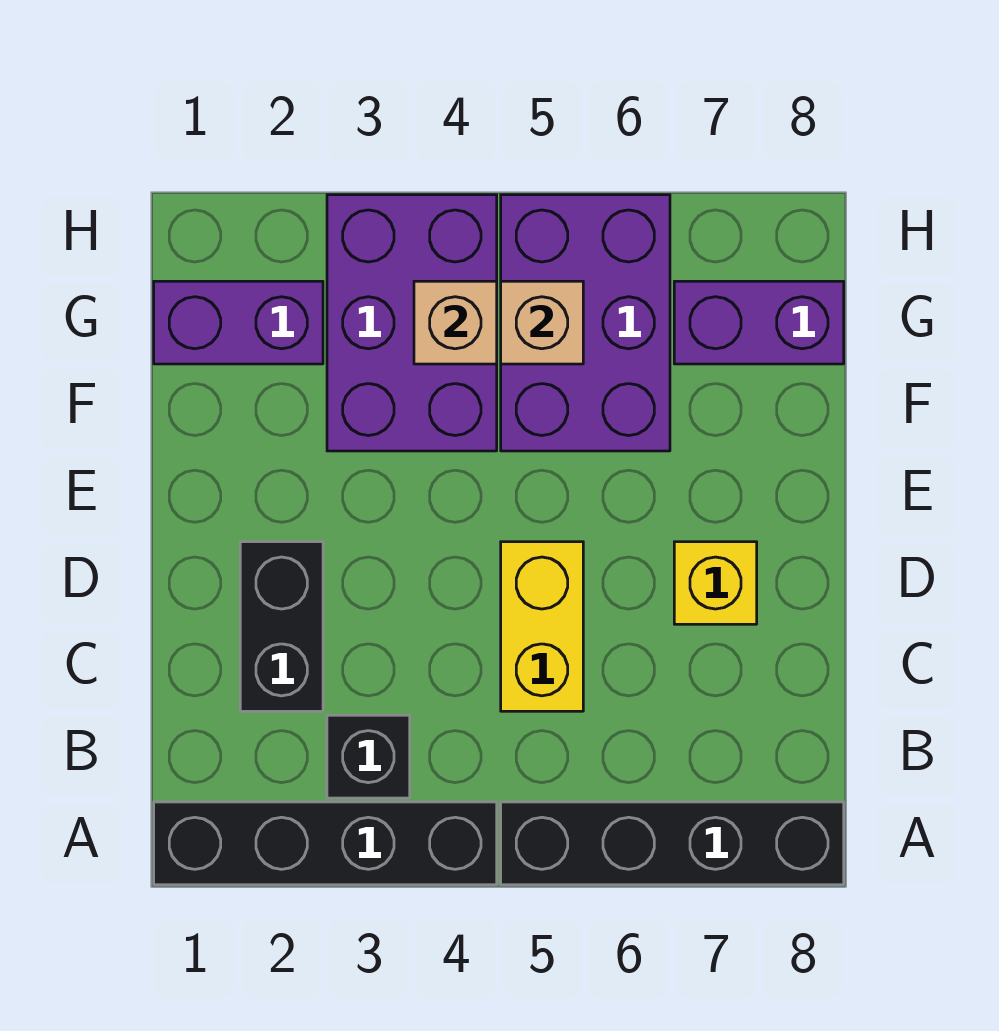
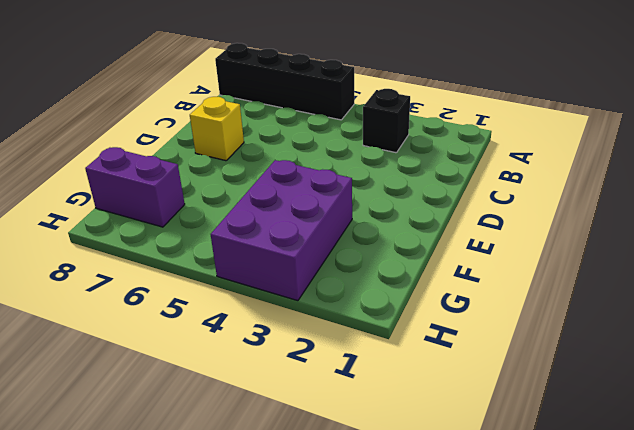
none -> black brick A1:A4 level 1
none -> black brick C2:D2 level 1
none -> yellow brick C5:D5 level 1

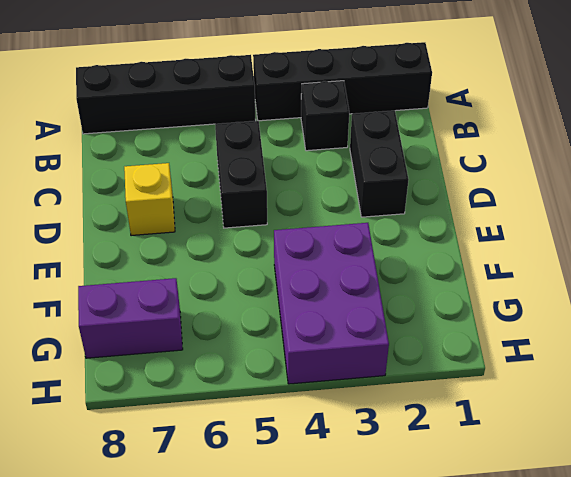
black brick C5:D5 level 1 -> yellow brick C5:D5 level 1
none -> purple brick F5:H6 level 1
none -> purple brick G1:G2 level 1
none -> tan brick G4 level 2

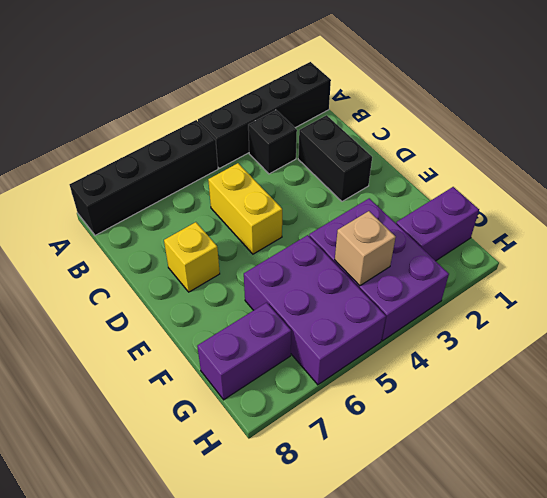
none -> tan brick G5 level 2

